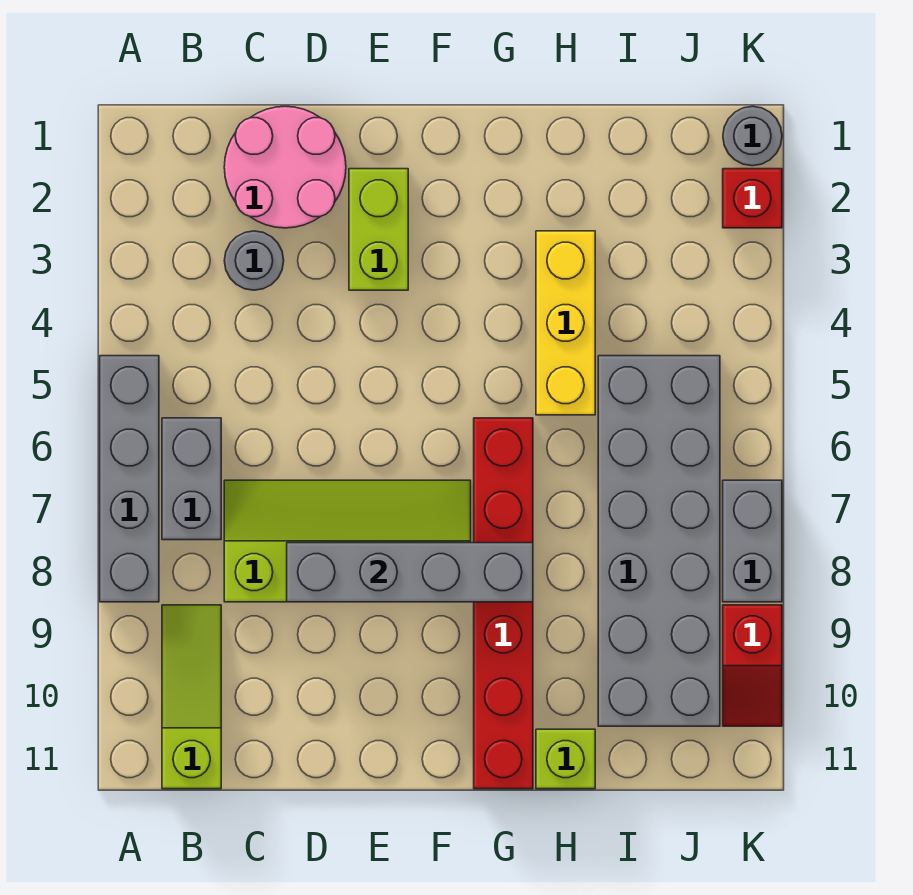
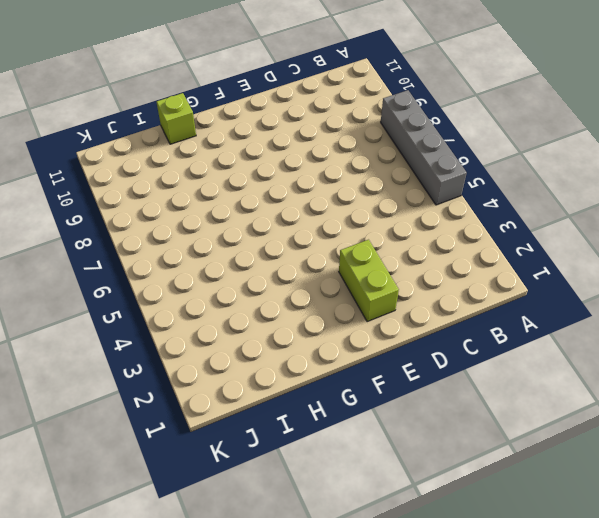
none -> grey brick B6:B7 level 1
none -> lime slope B9:B11 level 1 top 11
none -> pink round brick C1:D2 level 1

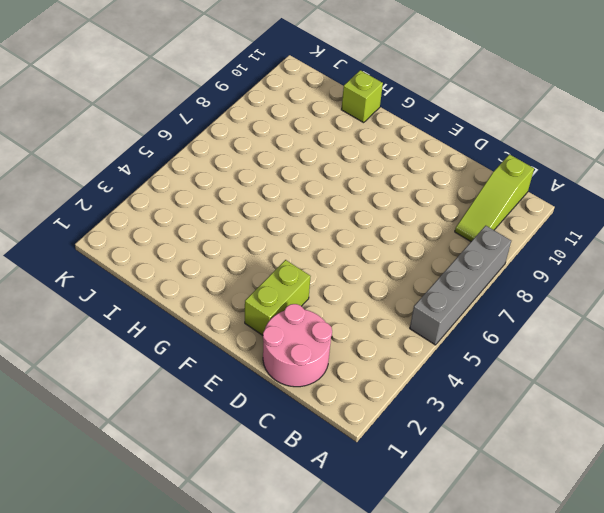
none -> grey brick B6:B7 level 1
none -> grey round brick C3 level 1
none -> lime slope C7:F8 level 1 top 8

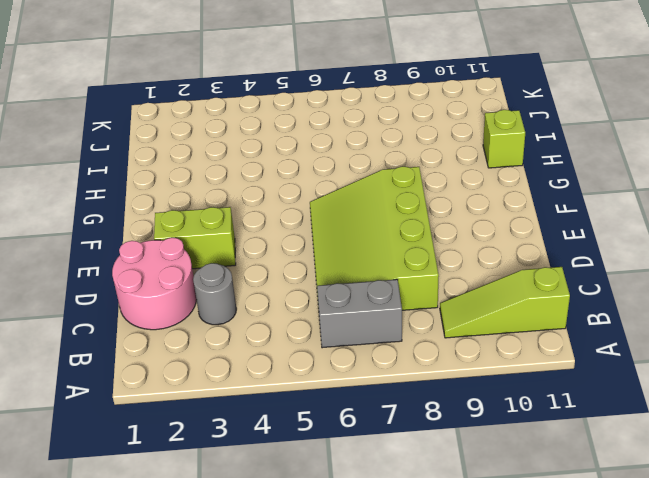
lime slope C6:F8 level 1 top 8 -> lime slope C7:F8 level 1 top 8
none -> grey brick A5:A8 level 1
none -> red brick G6:G11 level 1
none -> yellow brick H3:H5 level 1

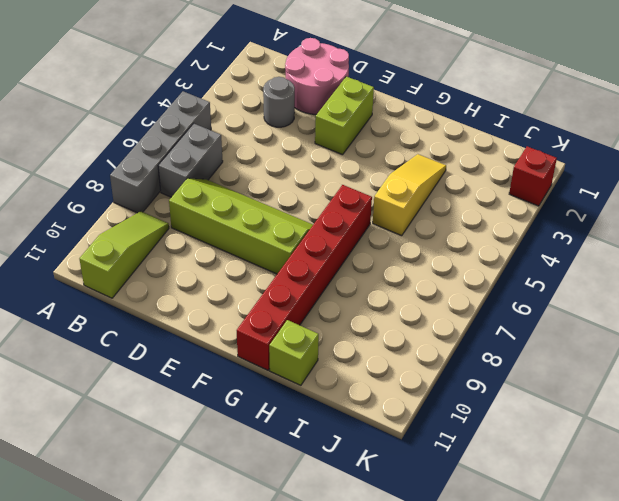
yellow slope H3:H5 level 1 top 5 -> yellow brick H3:H5 level 1
none -> grey brick I5:J10 level 1
none -> grey round brick K1 level 1
none -> grey brick K7:K8 level 1

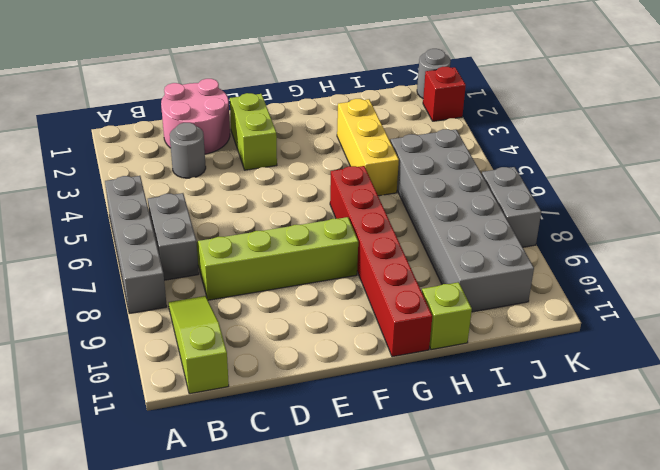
none -> red slope K9:K10 level 1 top 9
none -> grey brick D8:G8 level 2

